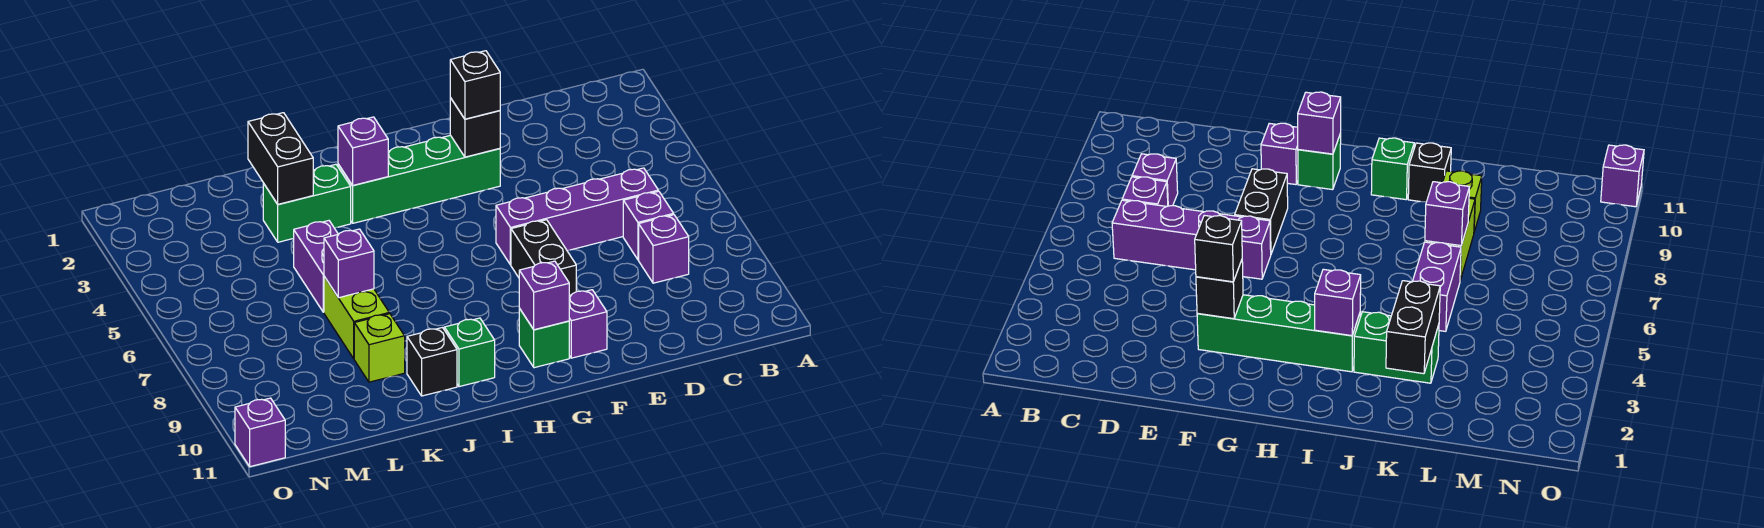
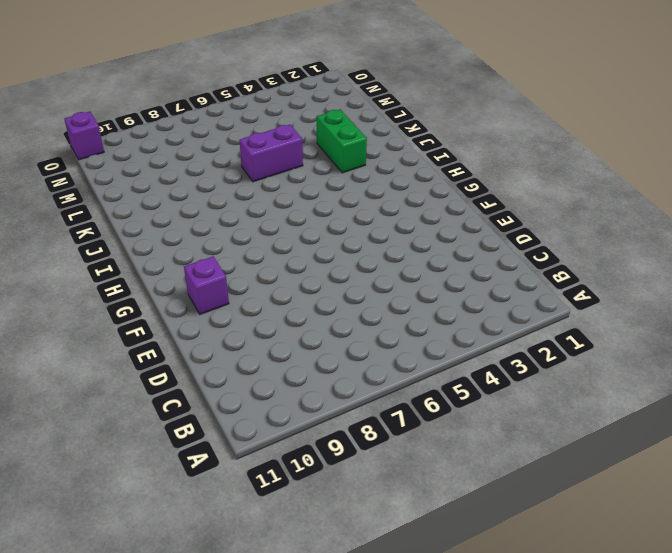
none -> purple brick C6:F6 level 1
none -> purple brick C7 level 1
none -> purple brick C8 level 1

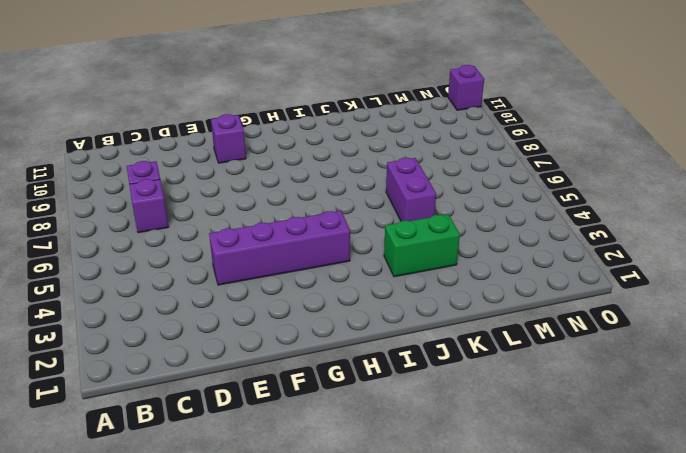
purple brick E4:H4 level 1 -> purple brick C6:F6 level 1
none -> green brick F3:I3 level 1
none -> black brick F7:F8 level 1
none -> green brick G10 level 1

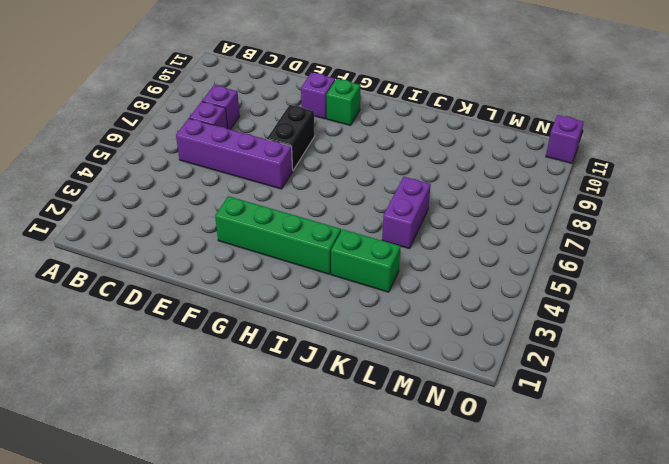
none -> green brick I10 level 1
none -> black brick J10 level 1
none -> lime brick K7:K8 level 1

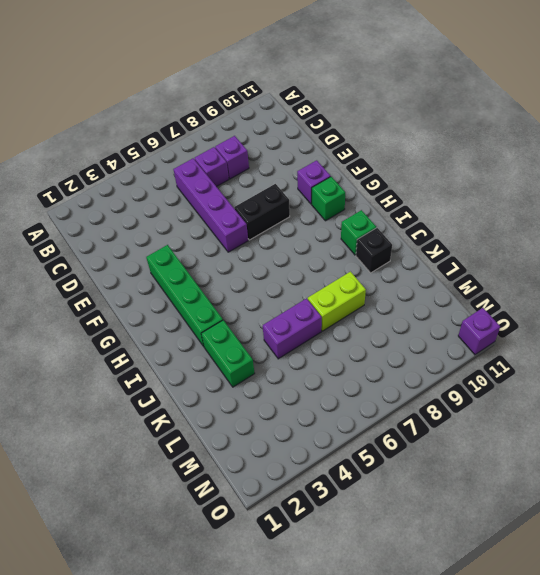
none -> lime brick K9 level 1
none -> black brick F3 level 2
none -> purple brick G10 level 2

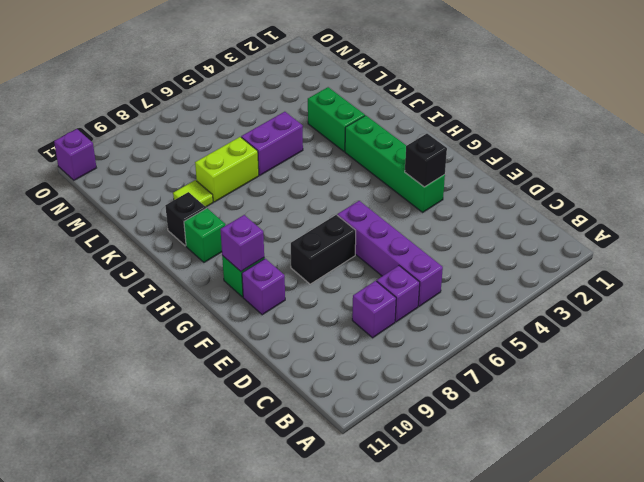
lime tile K9 level 1 -> lime brick K9 level 1
none -> purple brick I3 level 2
none -> black brick K2:K3 level 2
none -> purple brick K7 level 2

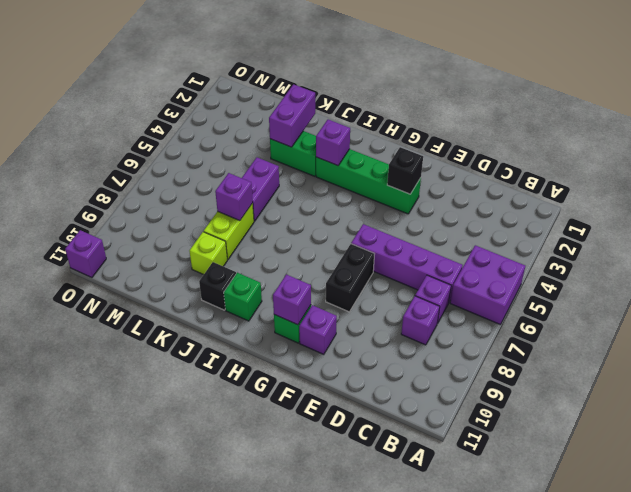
purple brick A5:B6 level 1 -> none
purple brick K2:K3 level 2 -> black brick K2:K3 level 2
none -> black brick F3 level 3

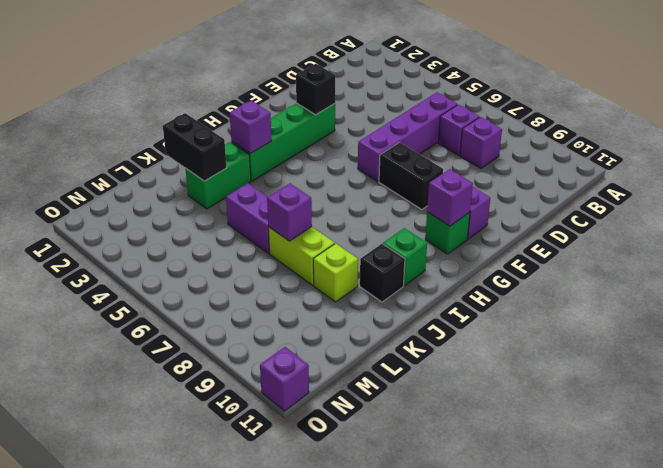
none -> black brick F3 level 3

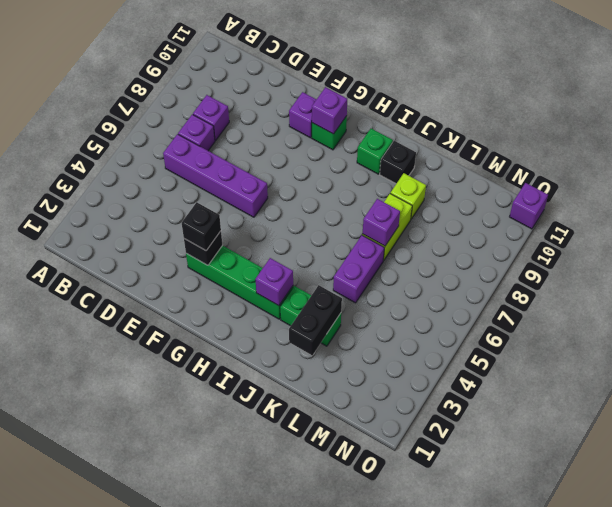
none -> black brick F7:F8 level 1

